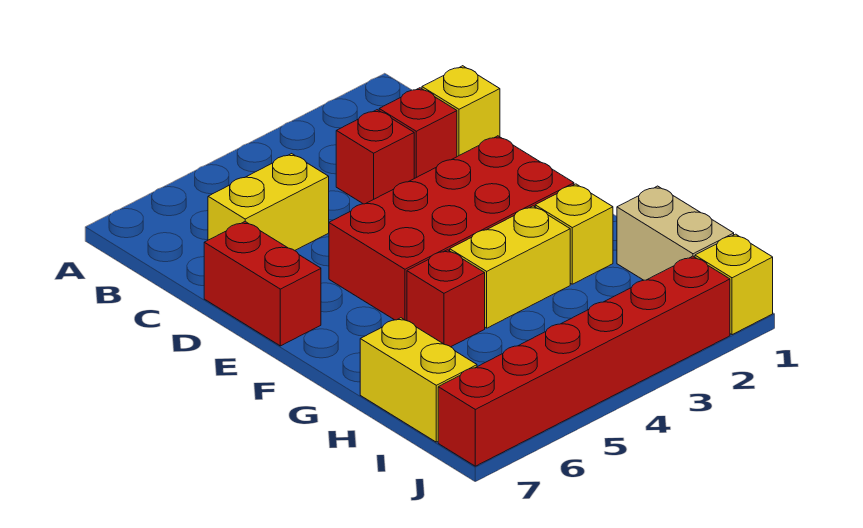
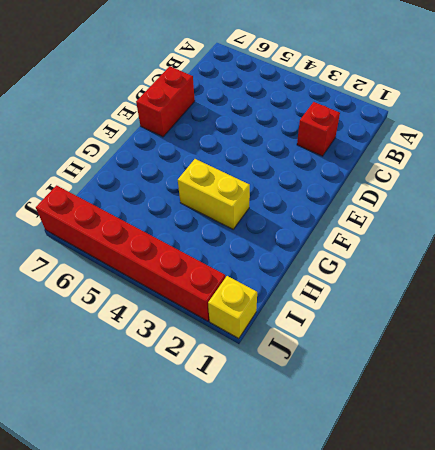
none -> yellow brick C1 level 1
none -> red brick C3 level 1
none -> yellow brick C5:C6 level 1

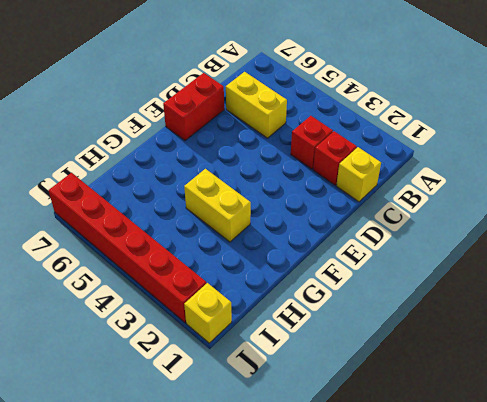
none -> red brick E2:F5 level 1
none -> yellow brick G2 level 1
none -> red brick G5 level 1

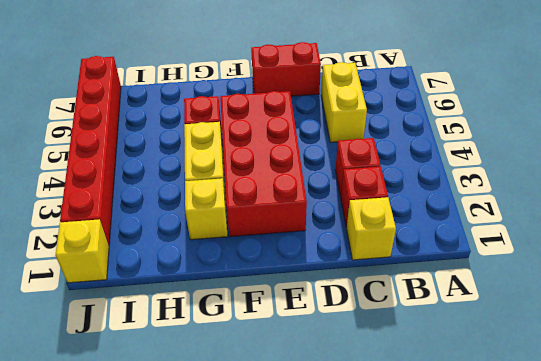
none -> tan brick H1:I1 level 1
none -> yellow brick H7:I7 level 1

